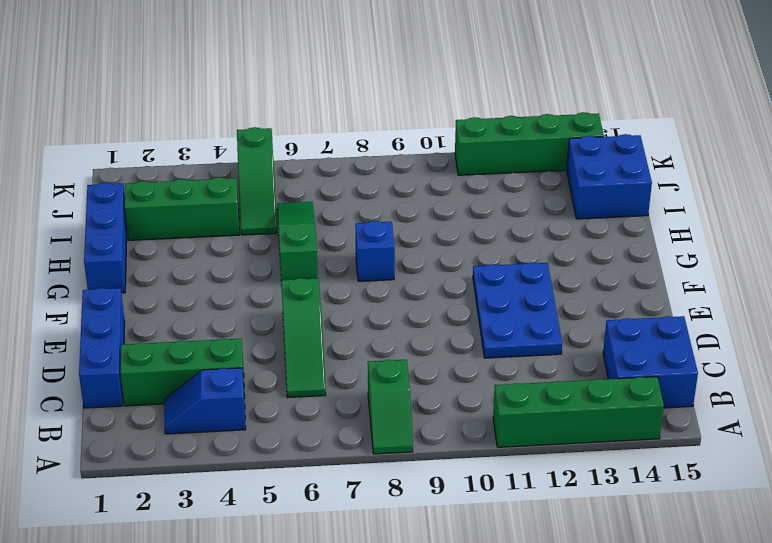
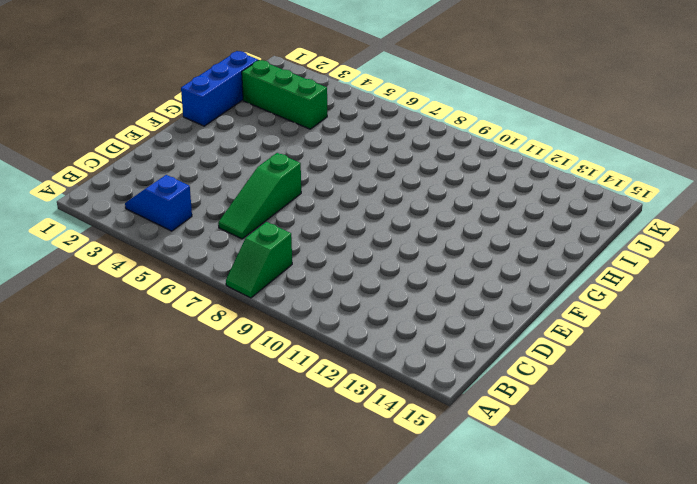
none -> green brick A11:A14 level 1
none -> blue brick B14:C15 level 1
none -> blue brick C1:E1 level 1

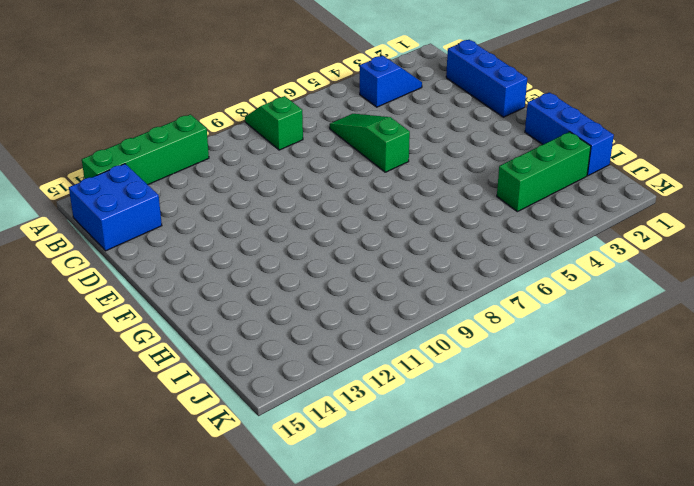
none -> green brick C2:C4 level 1
none -> blue plate D11:F12 level 1
none -> green slope G6:I6 level 1 top G

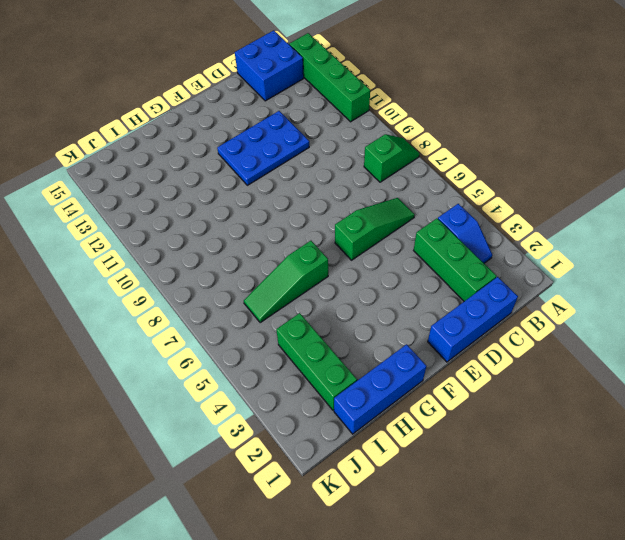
none -> blue brick G8 level 1
none -> green slope I5:K5 level 1 top K
none -> blue brick I14:J15 level 1

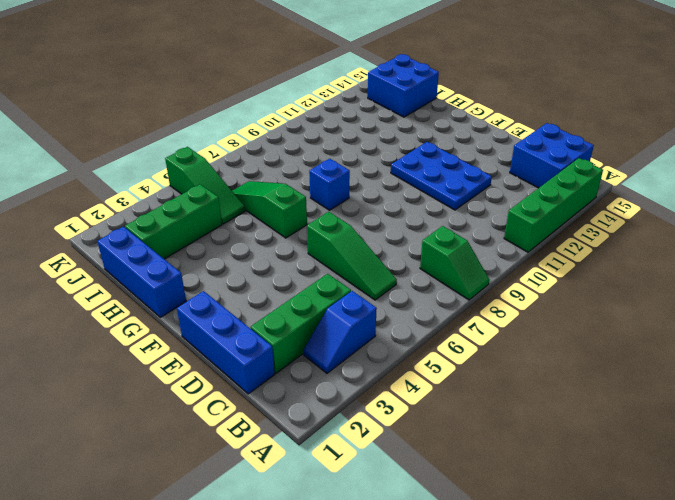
none -> green brick K11:K14 level 1

